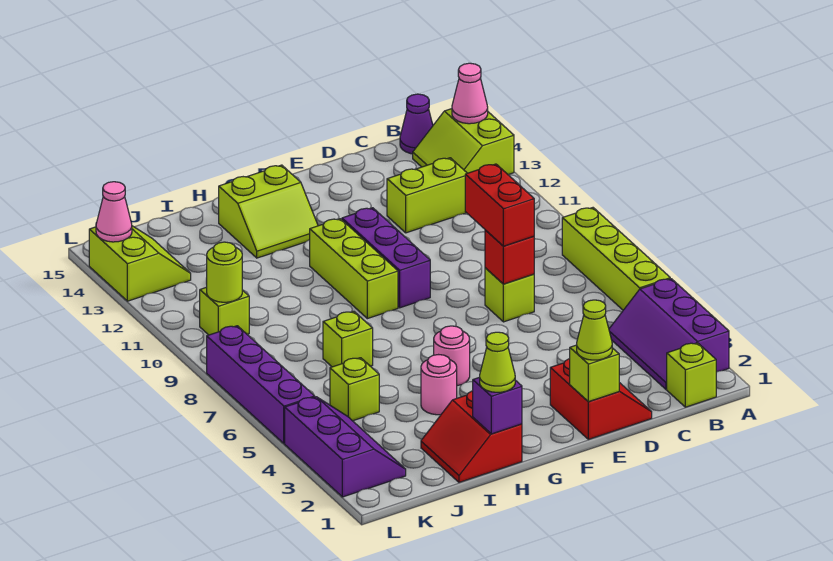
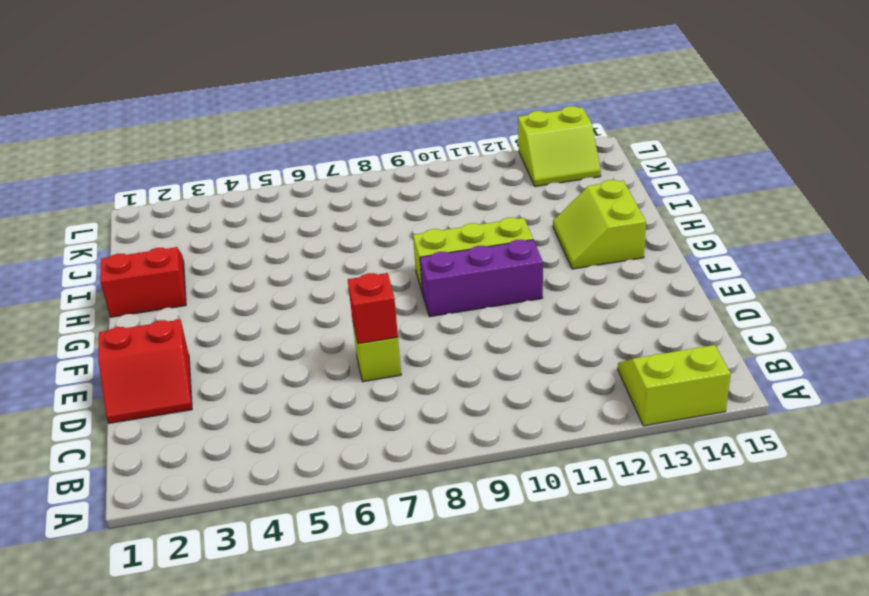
none -> purple slope A2:B4 level 1 top A
none -> lime brick A5:A8 level 1
none -> lime brick B1 level 1

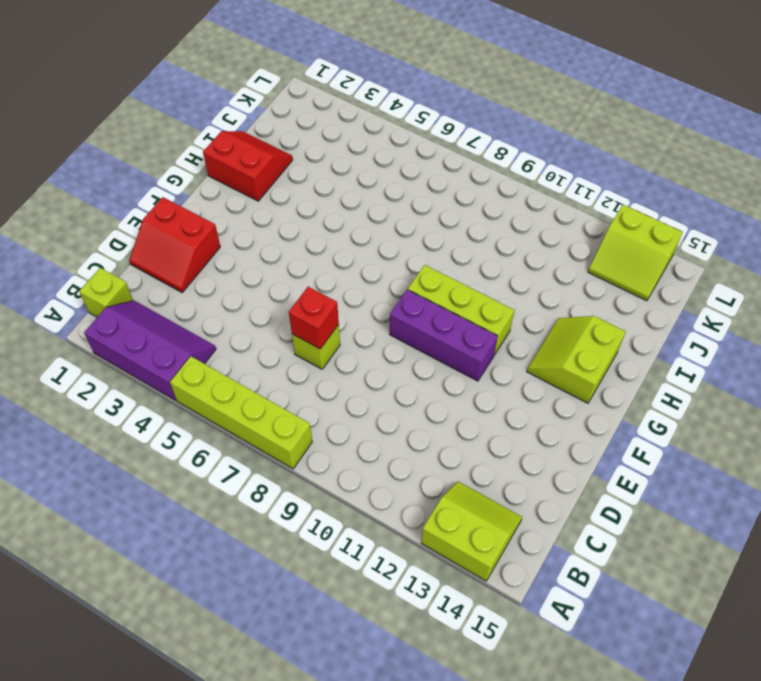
none -> purple cone B15 level 1
none -> lime brick C12:D12 level 1
none -> pink round brick G5 level 1

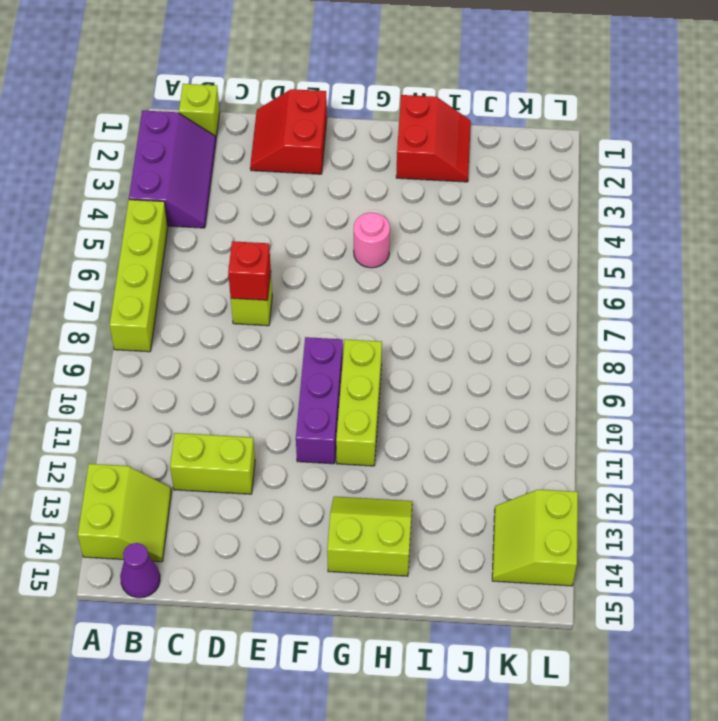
none -> pink round brick H4 level 1
none -> lime brick I7 level 1
none -> lime brick J5 level 1

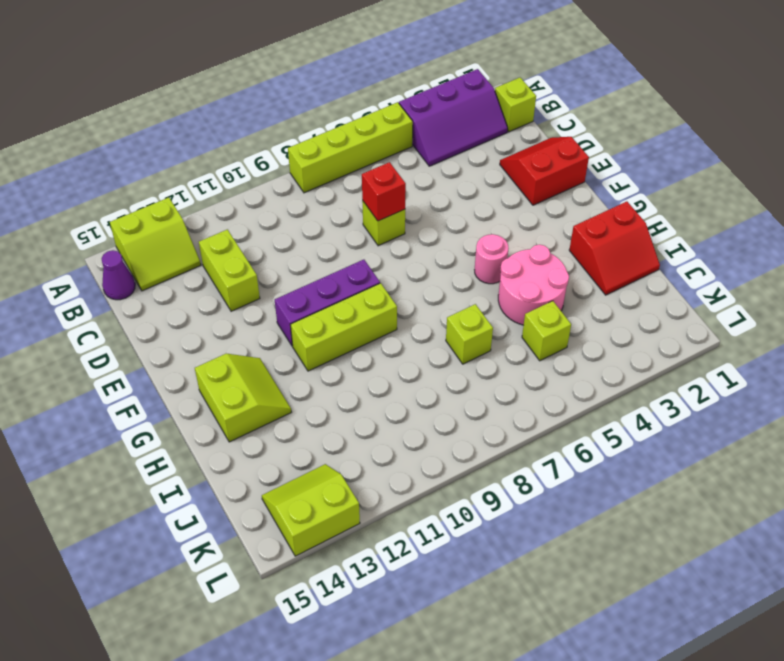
pink round brick H4:I5 level 1 -> pink round brick H4 level 1
none -> purple slope K2:L4 level 1 top L
none -> lime brick K10 level 1
none -> purple brick L5:L8 level 1

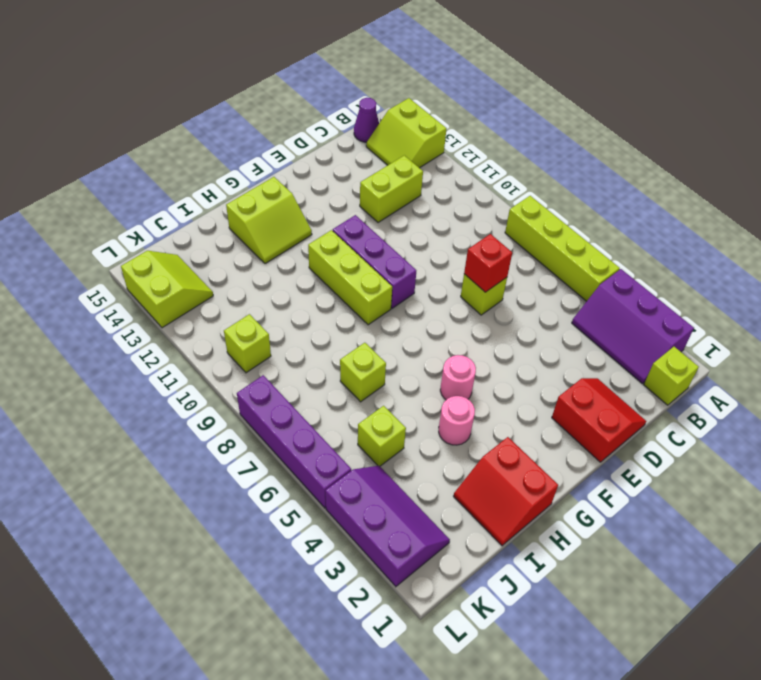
none -> pink cone A14 level 2
none -> lime brick E1 level 2
none -> purple brick H1 level 2

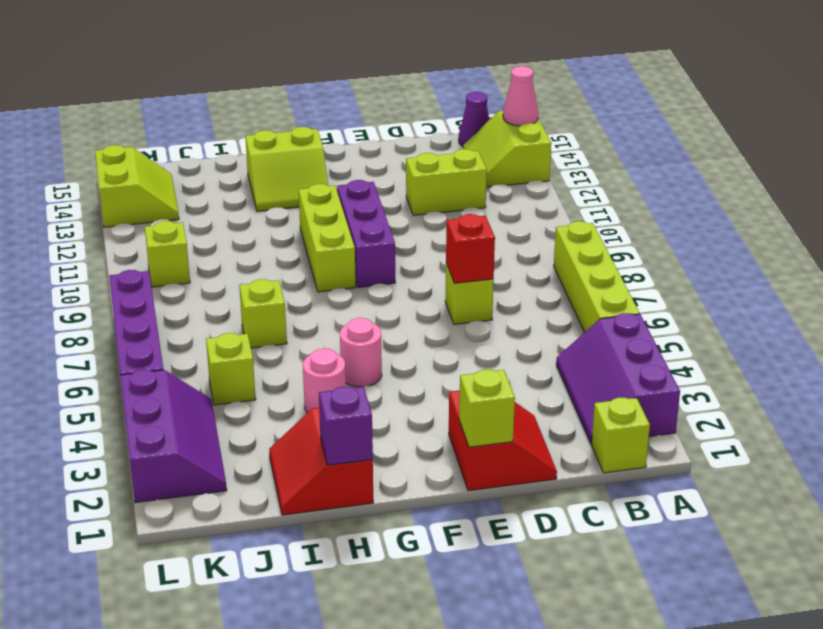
none -> lime round brick K10 level 2
none -> pink cone L14 level 2
none -> red brick D7:D8 level 3

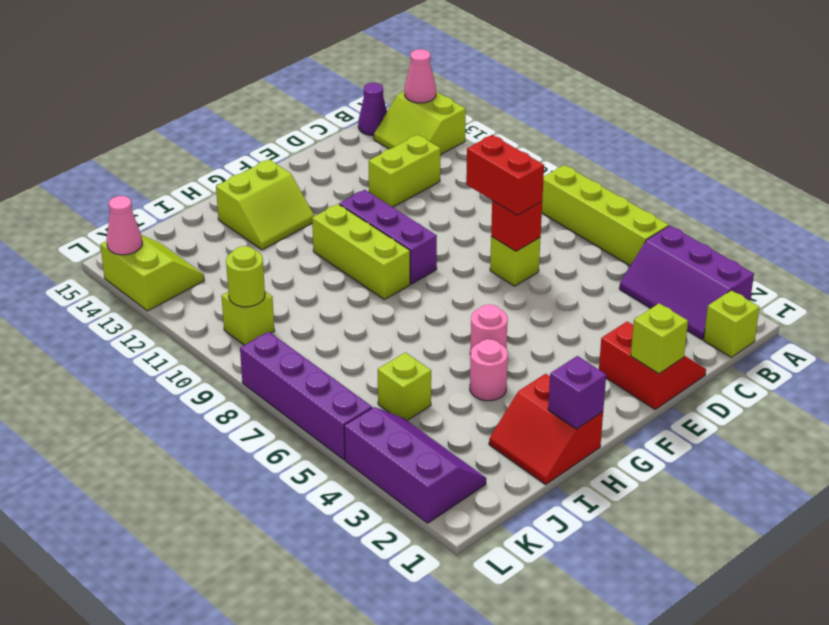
none -> lime brick I7 level 1
none -> lime cone E1 level 3
none -> lime cone H1 level 3

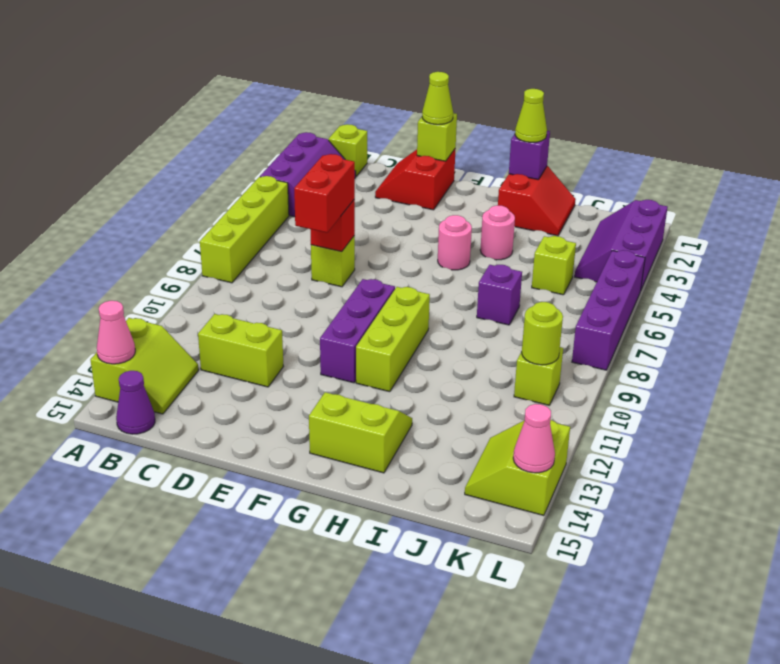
purple brick I7 level 1 -> lime brick I7 level 1

